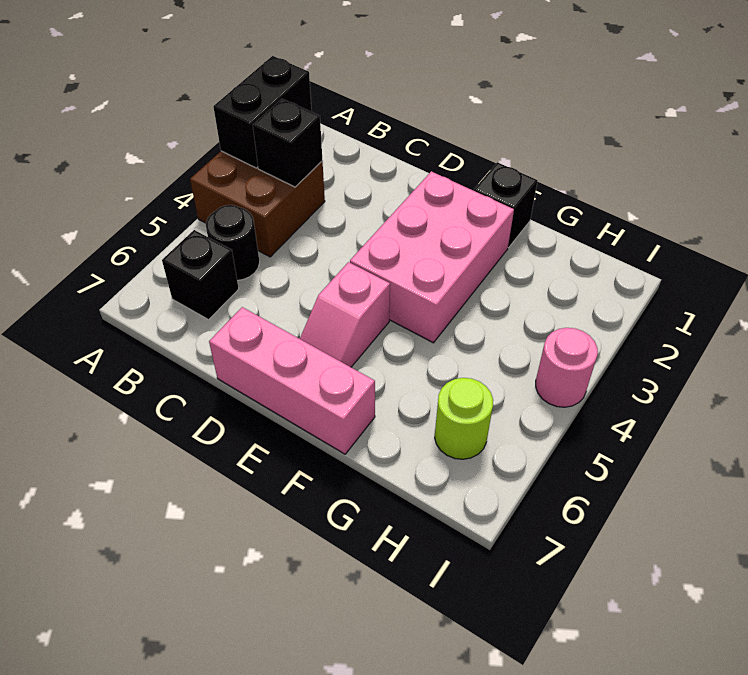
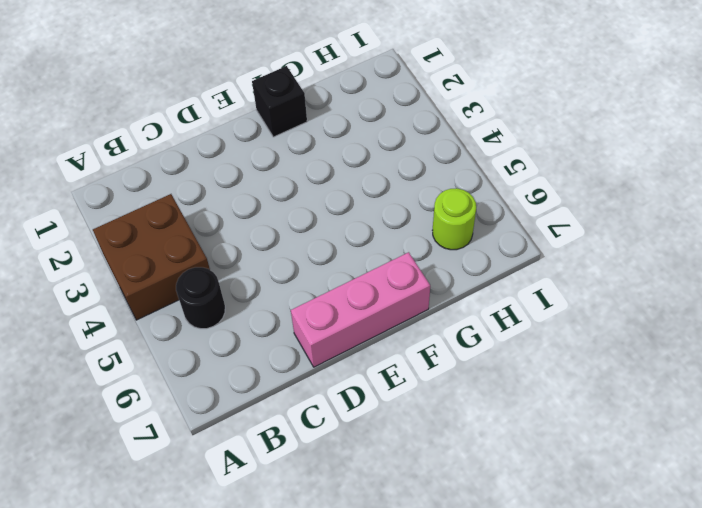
none -> black brick B6 level 1
none -> pink brick E2:F4 level 1

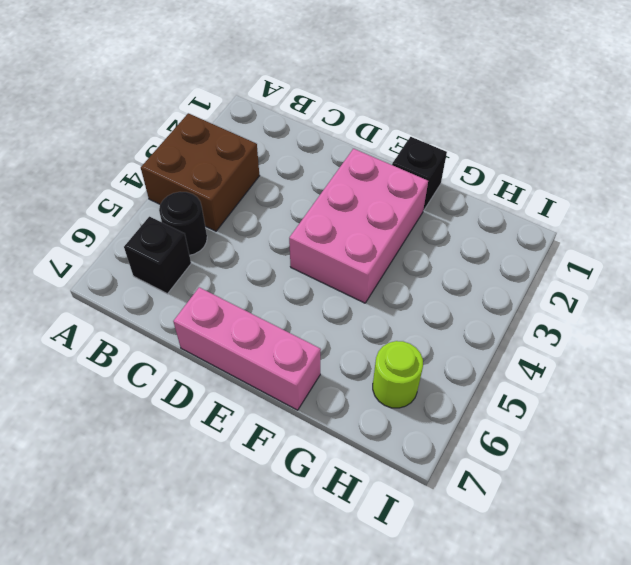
none -> pink slope E5:E6 level 1 top 5
none -> pink round brick I4 level 1

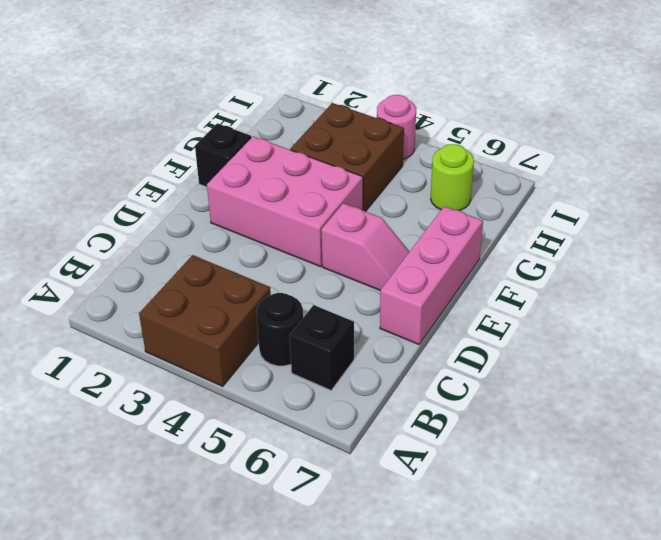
brown brick G3:H4 level 1 -> none
none -> black brick A2:A3 level 2
none -> black brick B3 level 2

